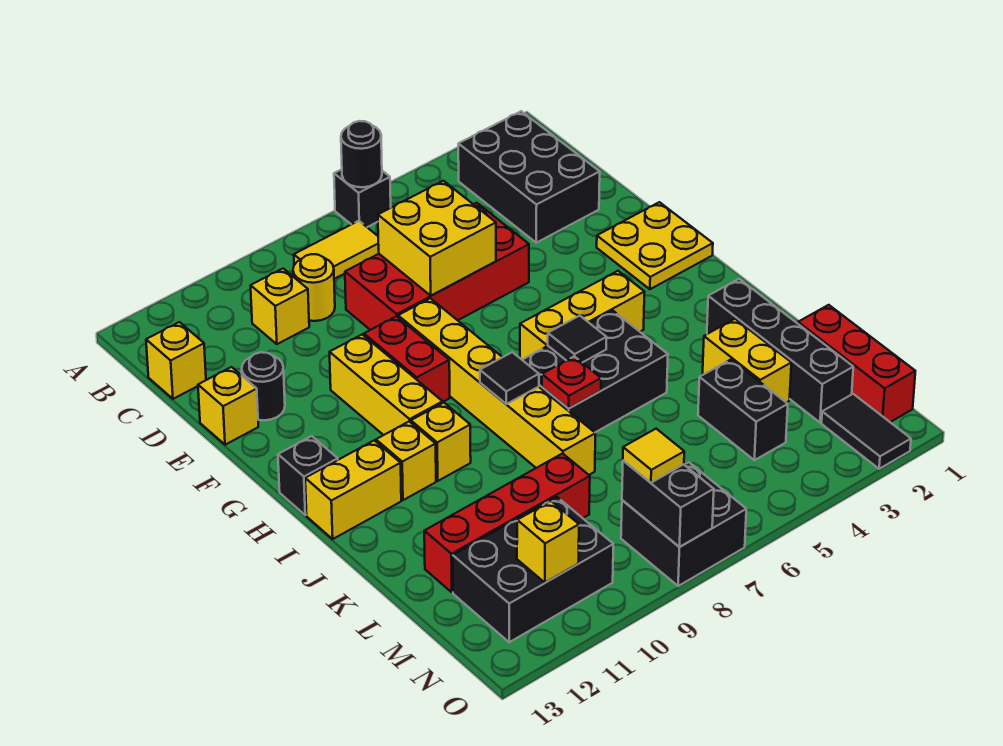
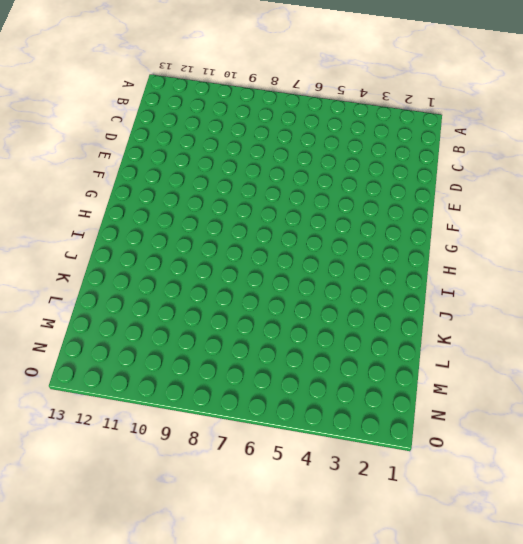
none -> black brick A6 level 1
none -> black brick B2:D3 level 1
none -> yellow tile B7:B8 level 1
none -> yellow round brick C9 level 1

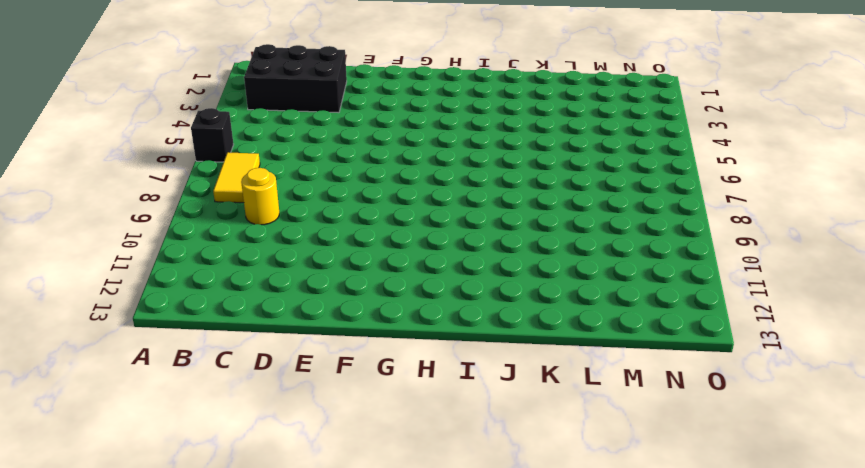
none -> yellow brick C10 level 1
none -> yellow brick C13 level 1
none -> red brick D5:E8 level 1
none -> black round brick E12 level 1

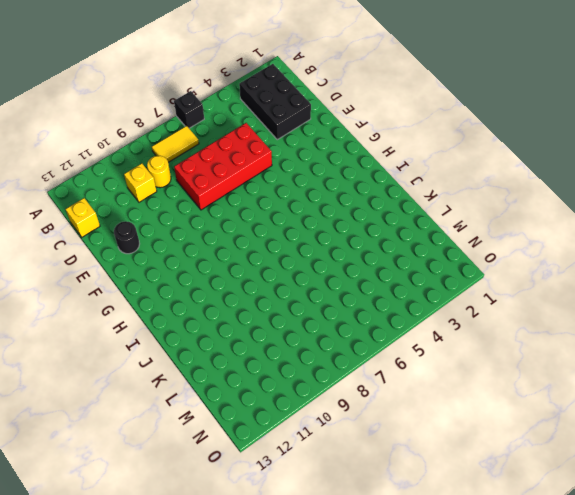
none -> yellow brick E13 level 1
none -> yellow plate F1:G2 level 1
none -> yellow brick F8:K8 level 1
none -> red brick F9:G9 level 1

